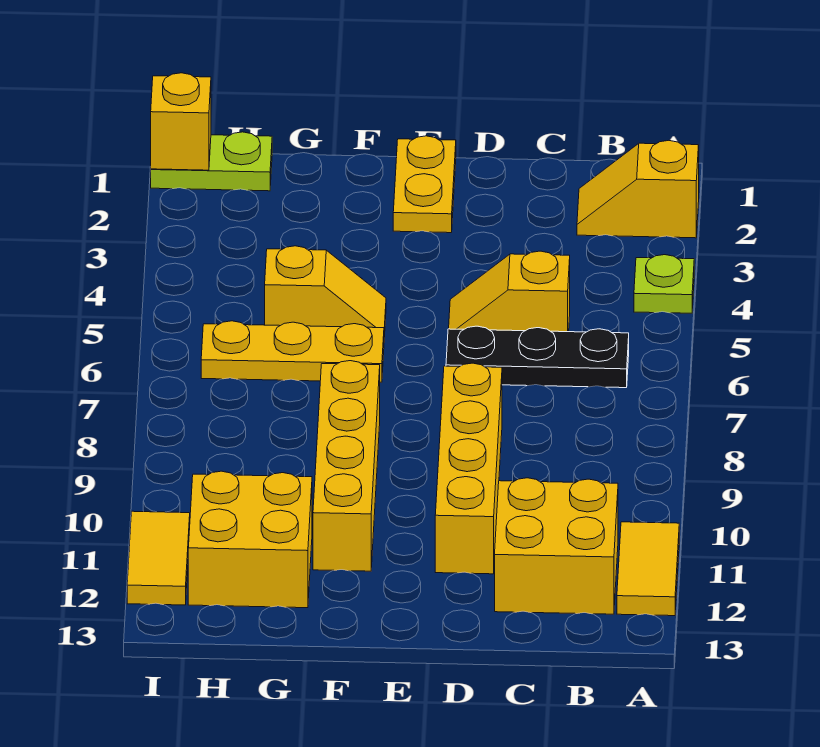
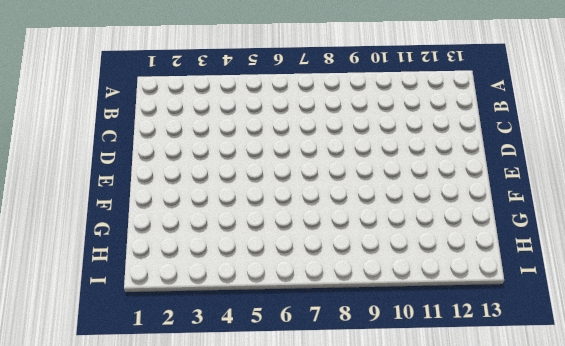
none -> yellow slope A2:B2 level 1 top A
none -> lime plate A4 level 1
none -> yellow tile A11:A12 level 1

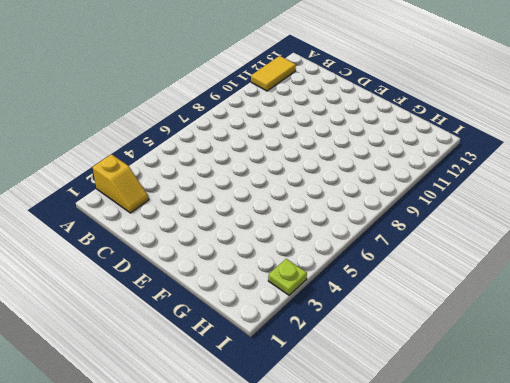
lime plate I3 level 1 -> lime plate A4 level 1
none -> black plate B6:D6 level 1
none -> yellow brick B11:C12 level 1
none -> yellow slope C5:D5 level 1 top C

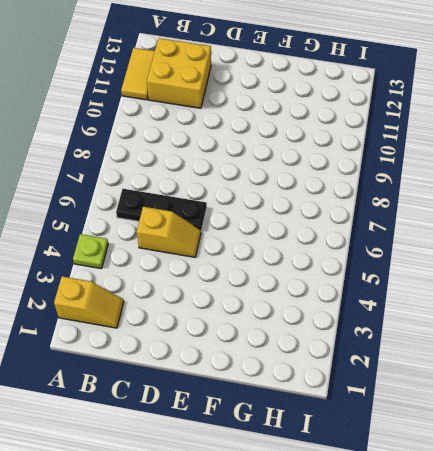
none -> yellow brick D8:D11 level 1
none -> yellow plate E1:E2 level 1
none -> yellow slope F5:G5 level 1 top G

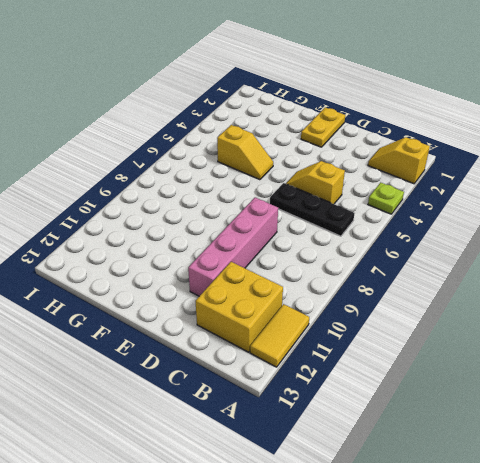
pink brick D8:D11 level 1 -> yellow brick D8:D11 level 1
none -> yellow plate F6:H6 level 1
none -> yellow brick F8:F11 level 1
none -> yellow brick G11:H12 level 1

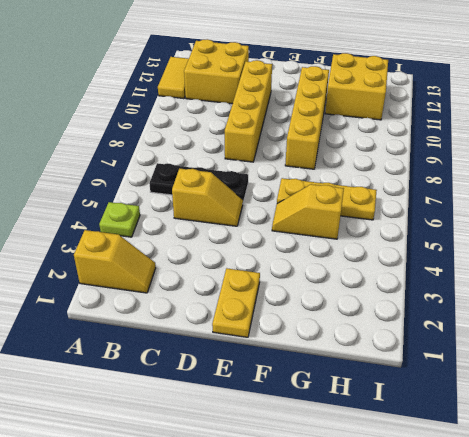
none -> lime plate H1:I1 level 1
none -> yellow tile I11:I12 level 1
none -> yellow brick I1 level 2

